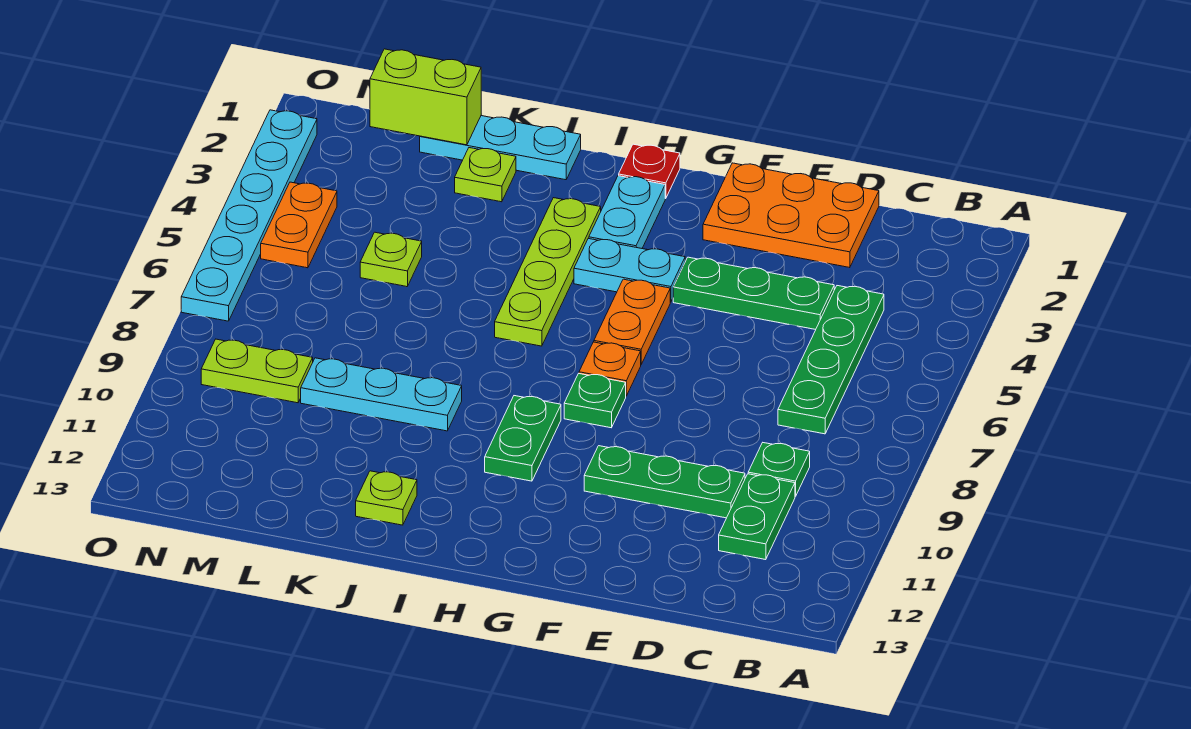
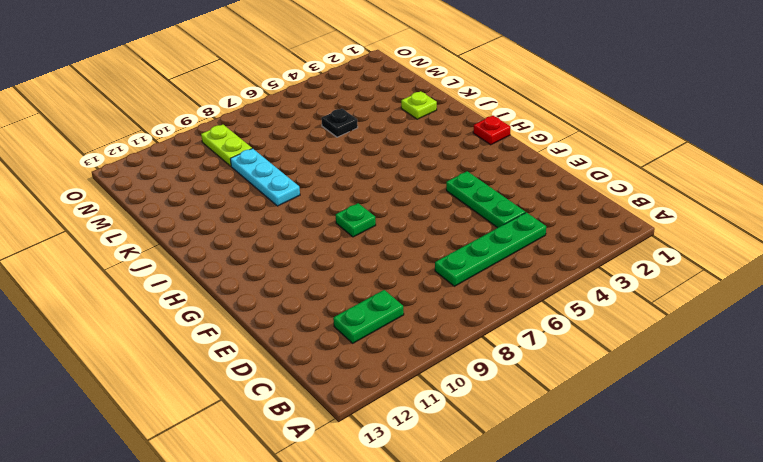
black plate L5 level 1 -> lime plate L5 level 1
none -> green plate C9 level 1
none -> orange plate D1:F2 level 1
none -> green plate D10:F10 level 1

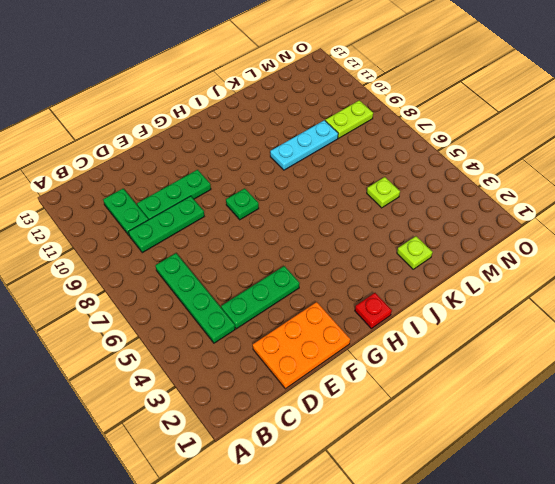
green plate C9:E9 level 1 -> green plate C9 level 1
none -> cyan plate G4:H4 level 1
none -> orange plate G5:G6 level 1
none -> orange plate G7 level 1

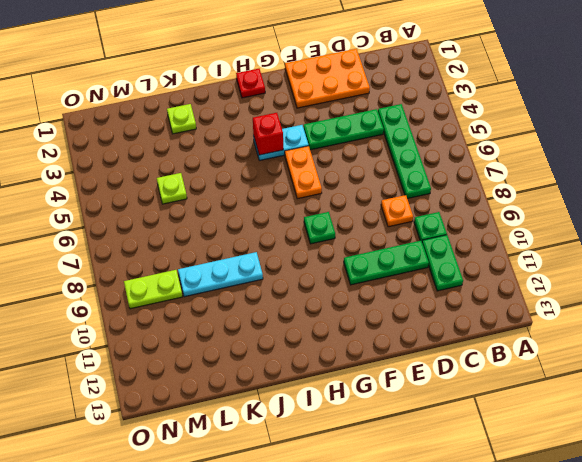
orange plate D8 level 1 -> orange plate G7 level 1
red brick H4 level 2 -> none
none -> cyan plate H2:H3 level 1
none -> green plate H9:H10 level 1
none -> lime plate I3:I6 level 1

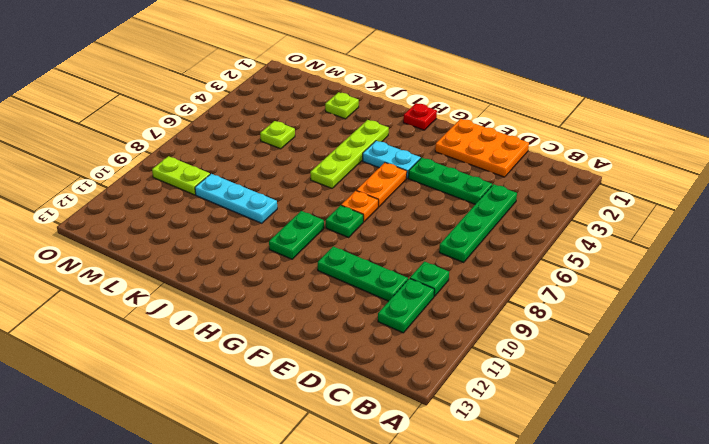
none -> cyan plate H2:H3 level 1
none -> cyan plate J1:L1 level 1
none -> lime plate J12 level 1

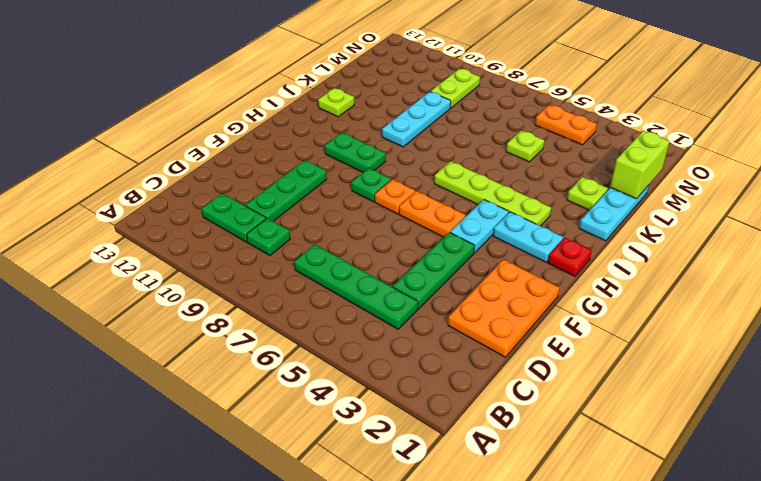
none -> cyan plate O2:O7 level 1

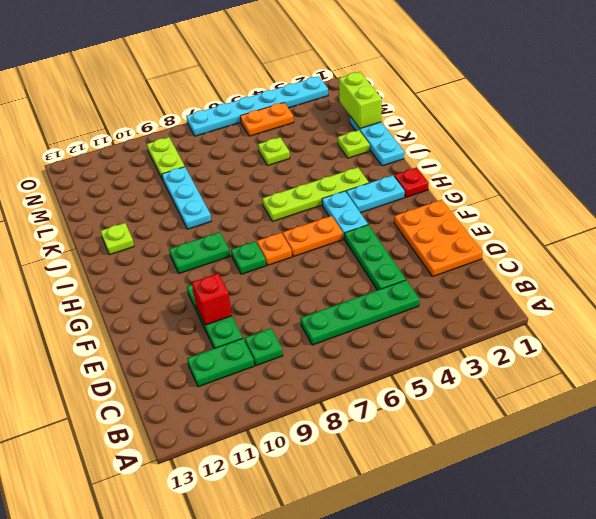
red brick E10 level 2 -> none

